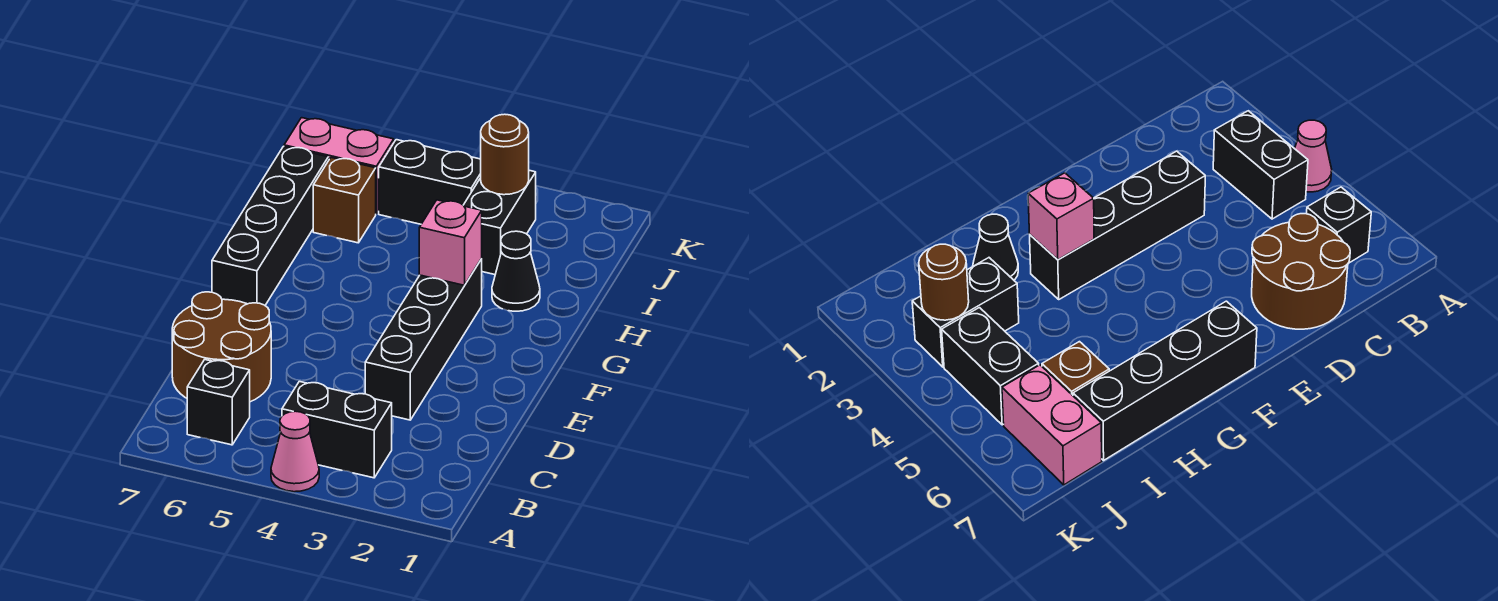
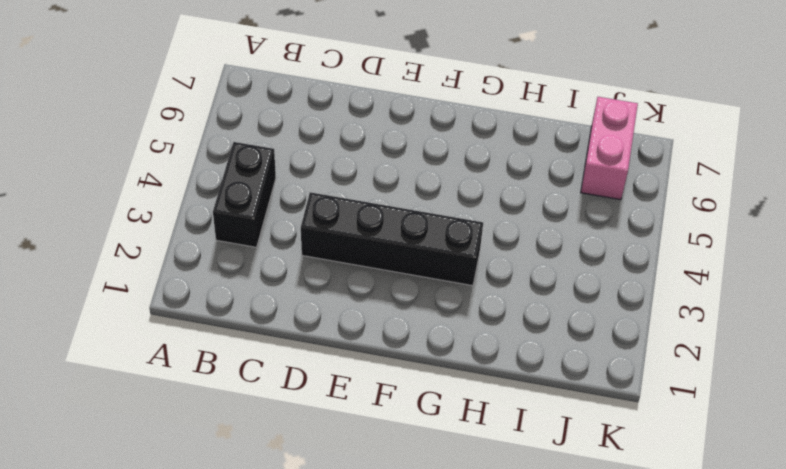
none -> pink cone A4 level 1
none -> black brick B6 level 1
none -> brown round brick C6:D7 level 1

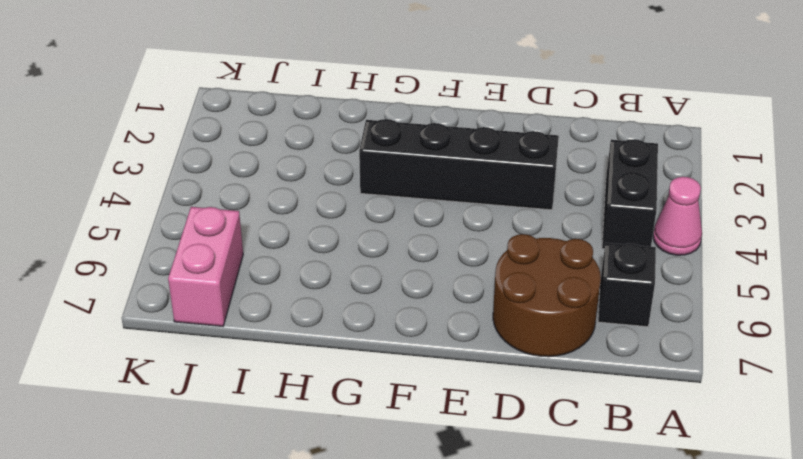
none -> black brick F7:I7 level 1
none -> black cone H2 level 1
none -> black brick I3:J3 level 1

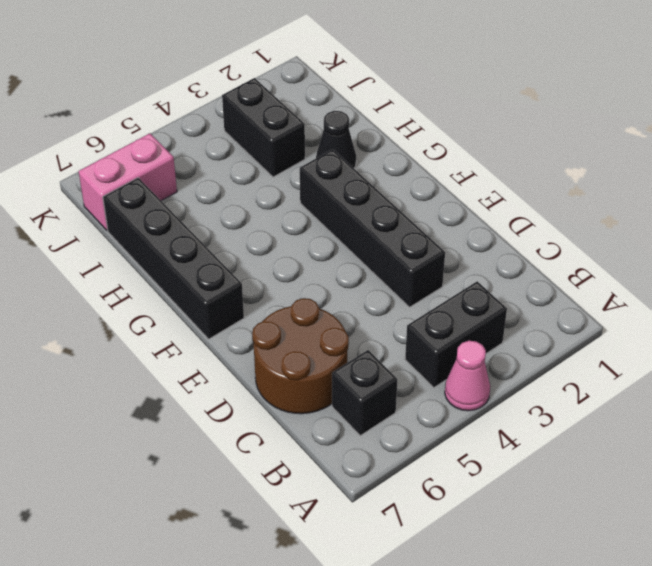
none -> brown brick I6 level 1
none -> black brick J4:J5 level 1
none -> pink brick G3 level 2

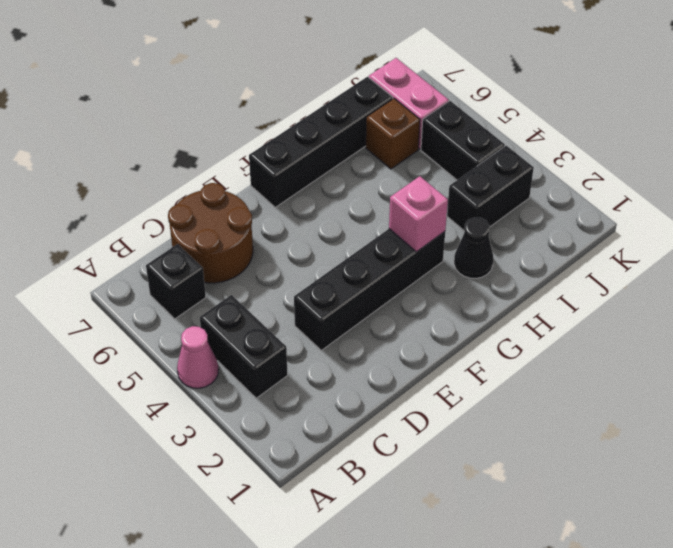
none -> brown round brick J3 level 2

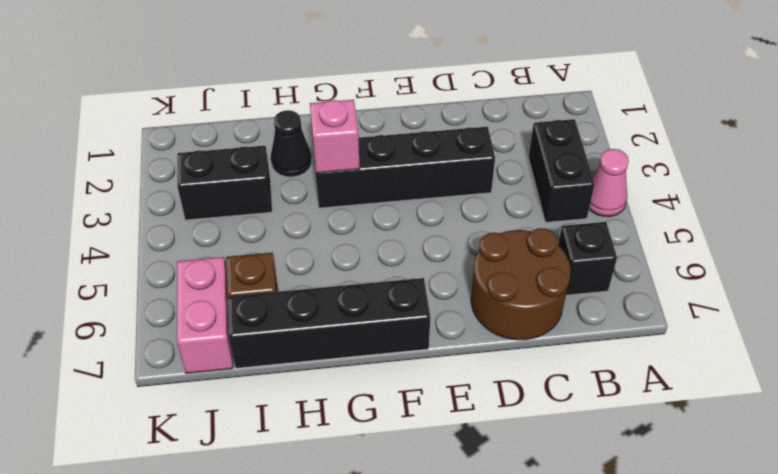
none -> black brick J4:J5 level 1
none -> brown round brick J3 level 2

